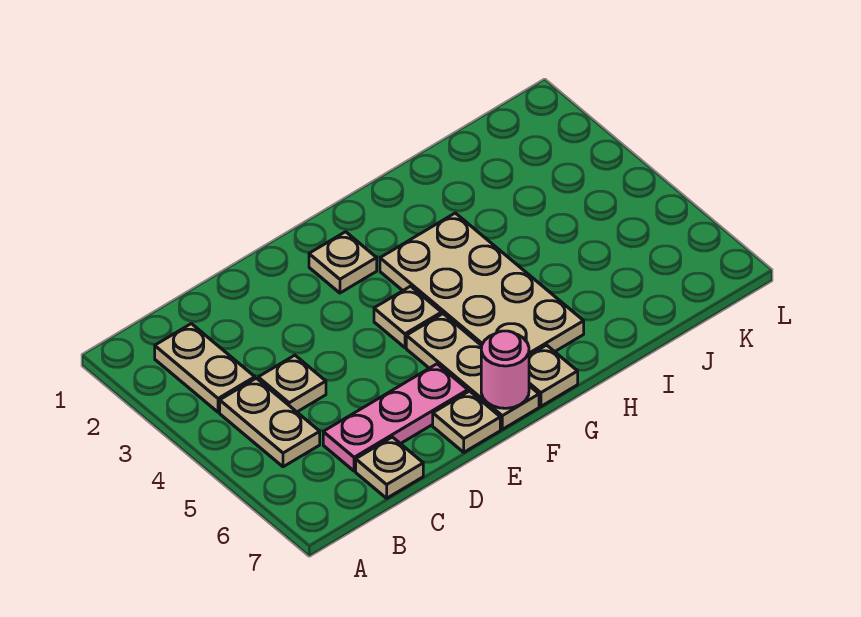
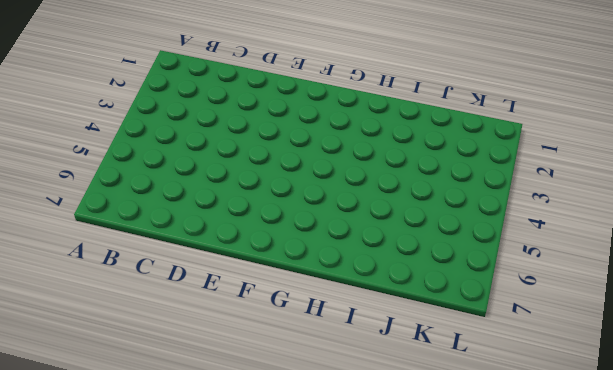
none -> tan plate B2:B3 level 1
none -> tan plate B4:B5 level 1
none -> tan plate C4 level 1

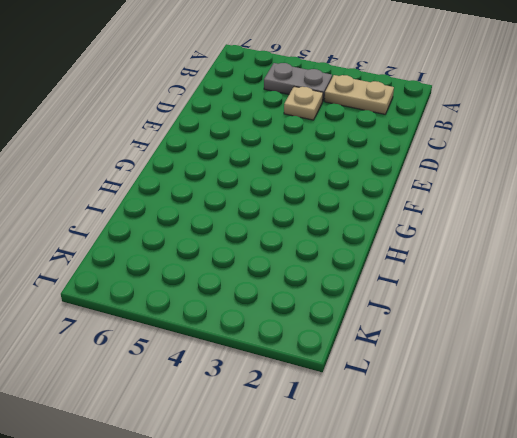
grey plate B4:B5 level 1 -> tan plate B4:B5 level 1
none -> pink plate C6:E6 level 1
none -> tan plate C7 level 1
none -> tan plate E7 level 1

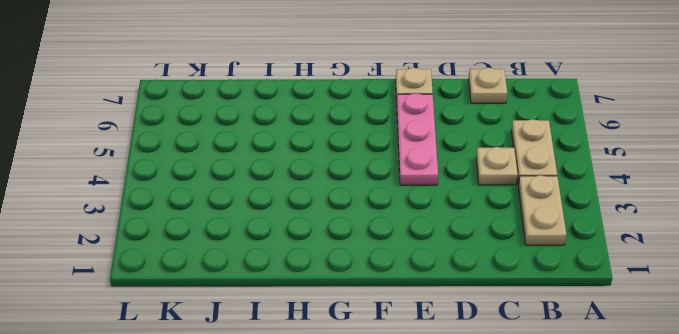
pink plate E4:E6 level 1 -> pink plate C6:E6 level 1
none -> tan plate F2 level 1
none -> tan plate F4 level 1
none -> tan plate F5:F7 level 1

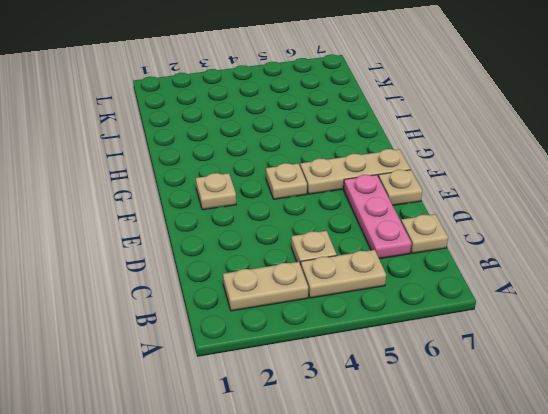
none -> tan plate G3:H6 level 1
none -> tan plate G7 level 1
none -> pink round brick F7 level 2

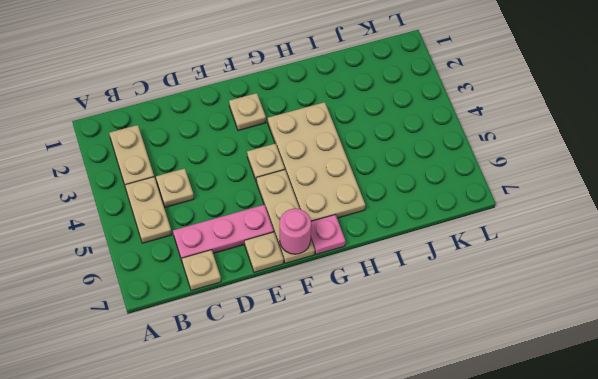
pink plate G7 level 1 -> tan plate G7 level 1

